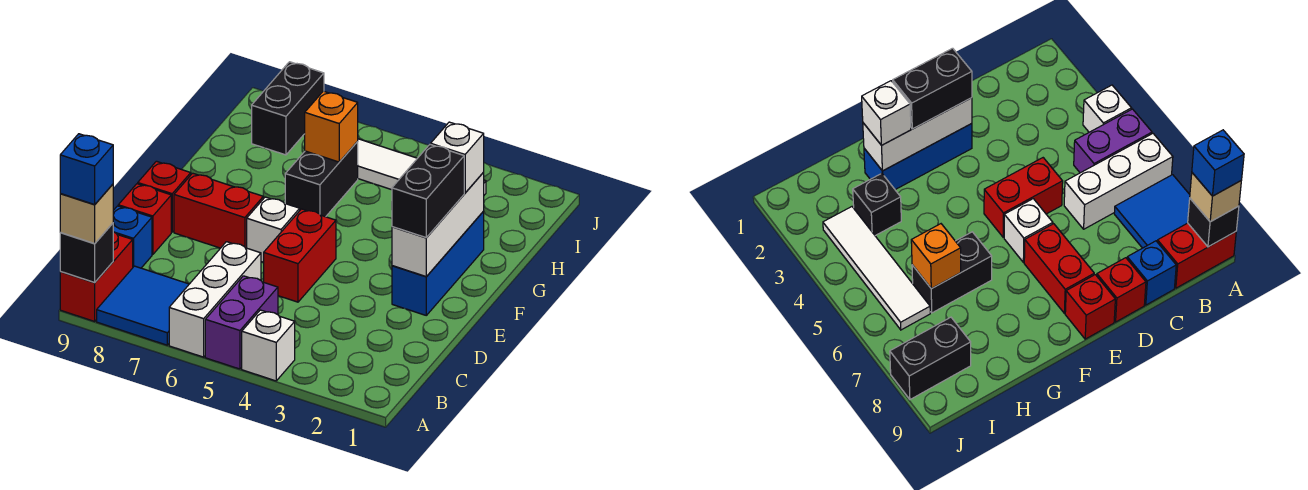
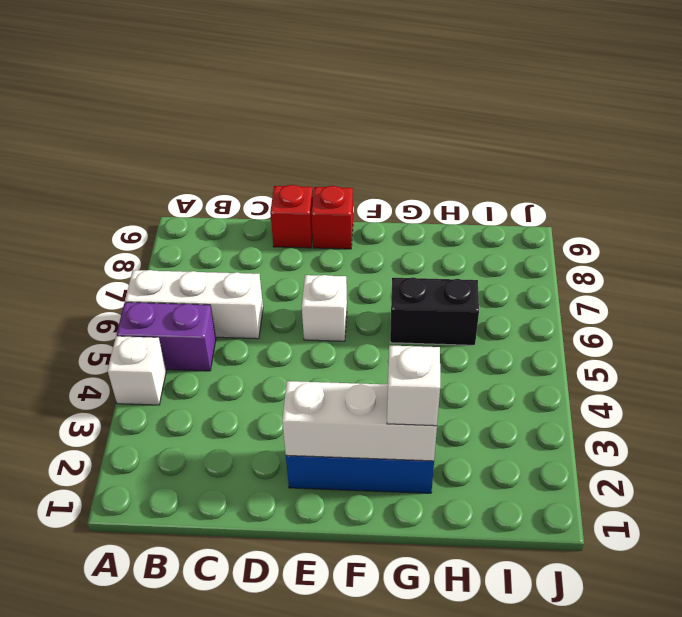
none -> blue tile A7:B8 level 1
none -> red brick A9:B9 level 1
none -> blue brick C9 level 1

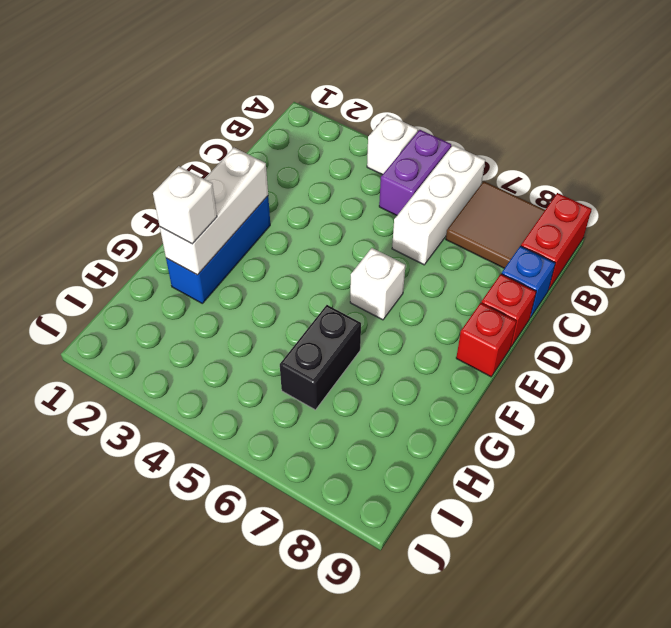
brown tile A7:B8 level 1 -> blue tile A7:B8 level 1
none -> red brick D5:E5 level 1
none -> red brick E7:E8 level 1
none -> black brick H3 level 1

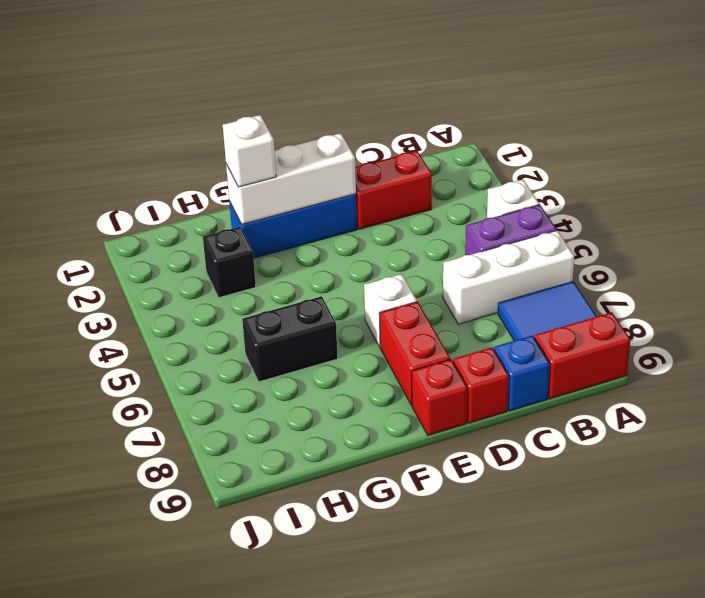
red brick C2:D2 level 1 -> red brick D5:E5 level 1
none -> white tile I3:I6 level 1
none -> black brick I8:J8 level 1
none -> black brick A9 level 2

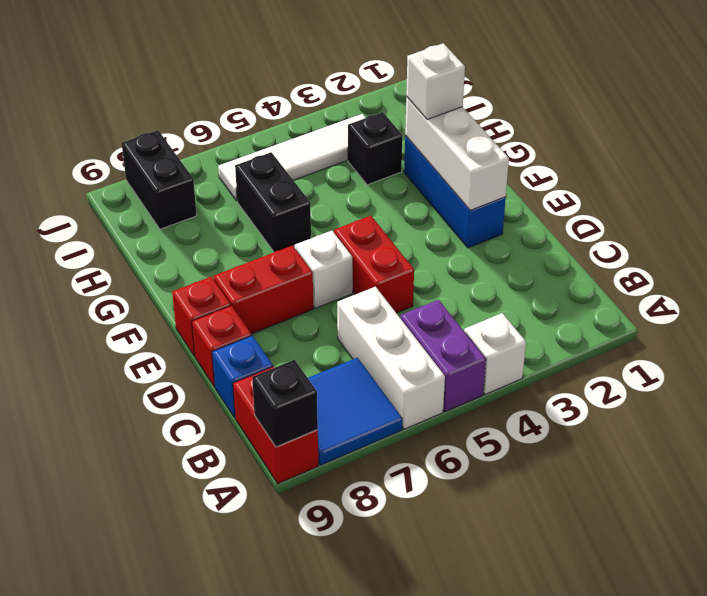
none -> orange brick H6 level 2
none -> tan brick A9 level 3
none -> black brick E2:F2 level 3

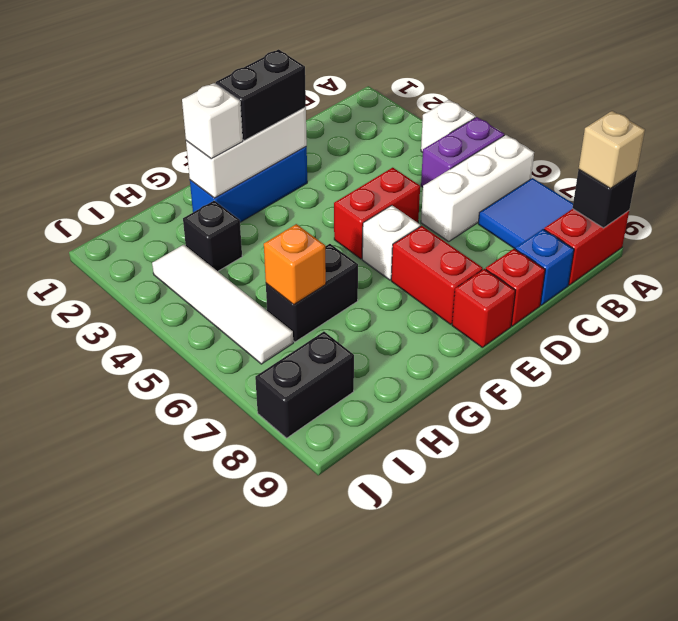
none -> blue brick A9 level 4

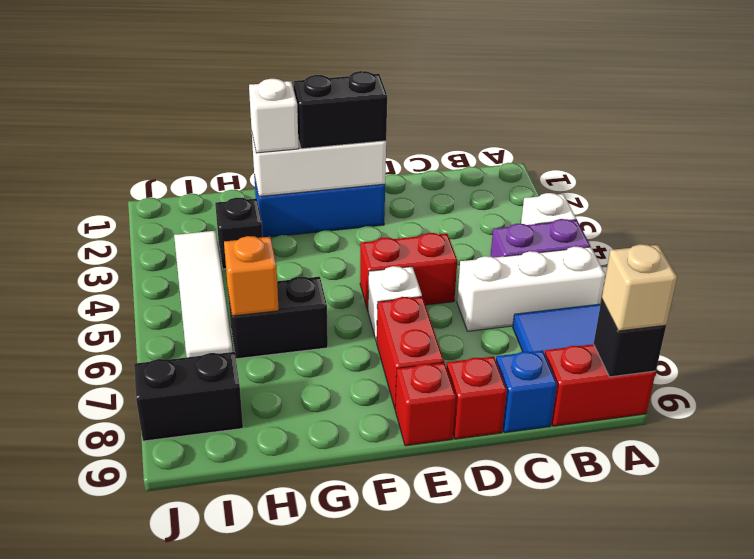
none -> blue brick A9 level 4

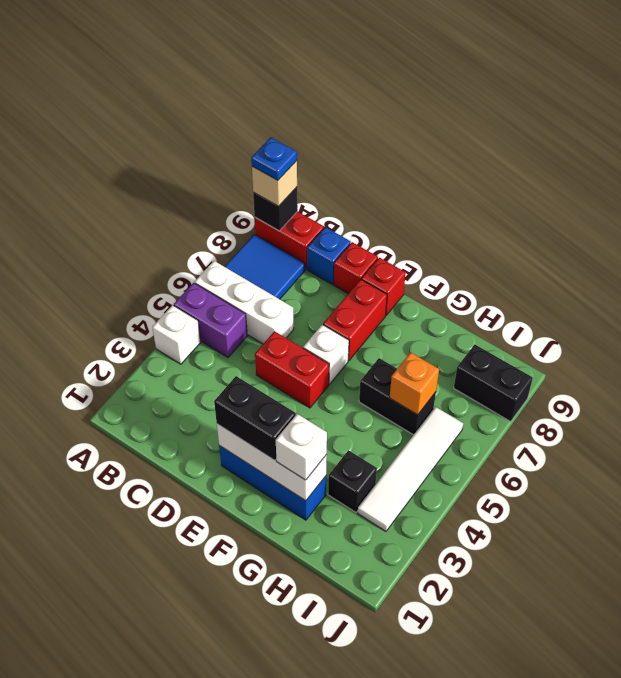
blue plate A9 level 4 -> blue brick A9 level 4

